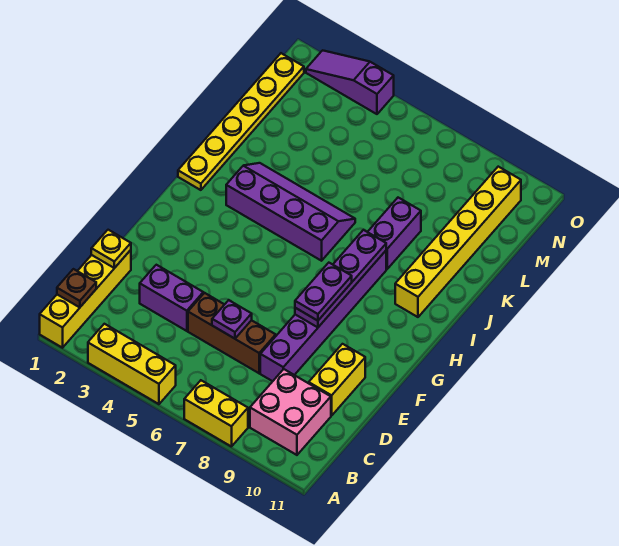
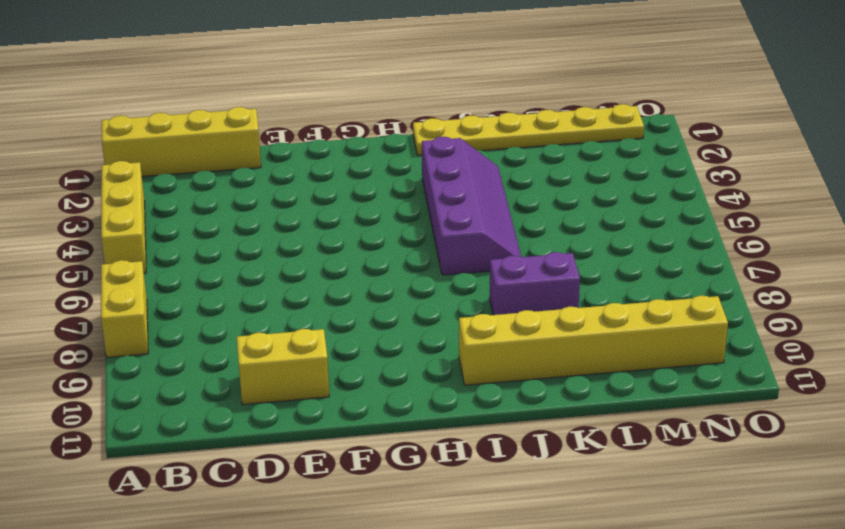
none -> pink brick B9:C10 level 1
none -> purple brick D3:D4 level 1
none -> brown brick D5:D7 level 1

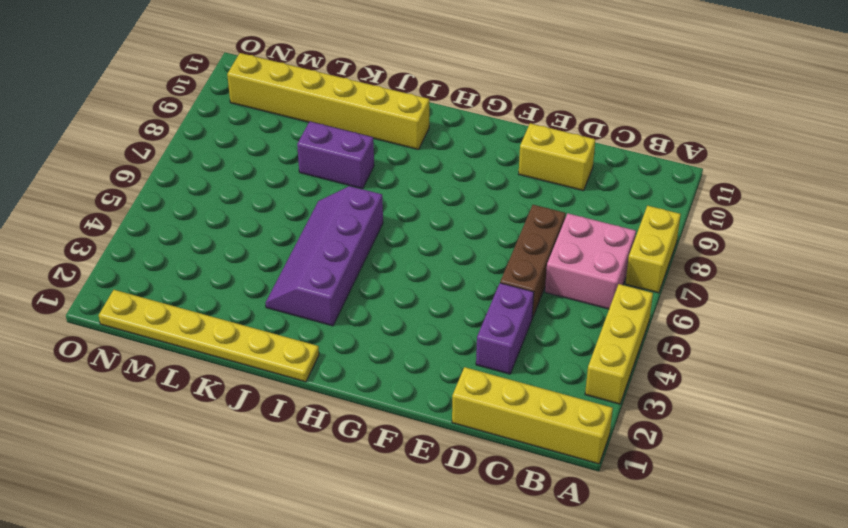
pink brick B6:C7 level 1 -> pink brick B9:C10 level 1
none -> purple brick D8:I8 level 1
none -> purple slope O2:O4 level 1 top 4
none -> brown plate B1 level 2

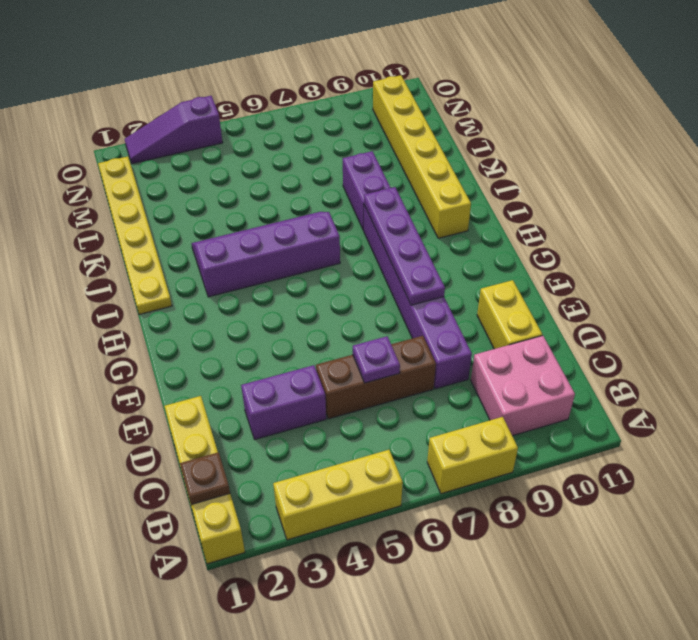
none -> yellow plate D1 level 2
none -> purple plate F8:G8 level 3

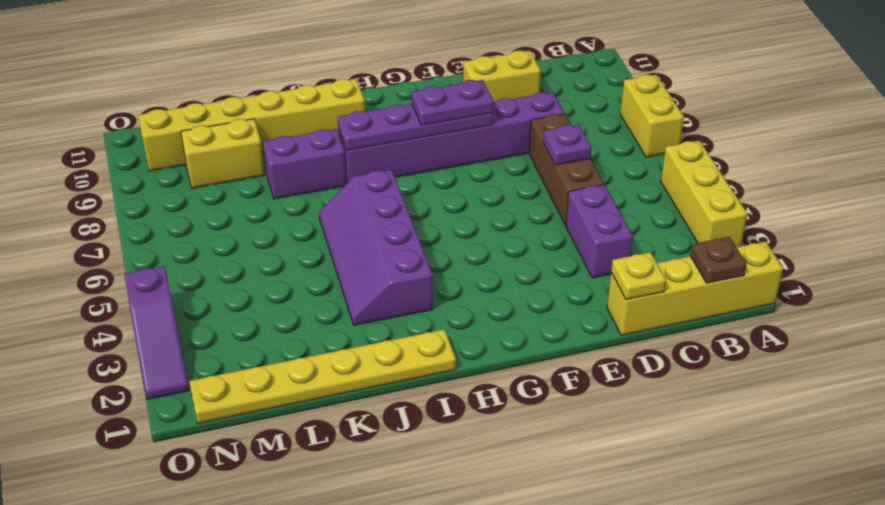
yellow brick L9:M9 level 1 -> none
none -> pink brick B9:C10 level 1

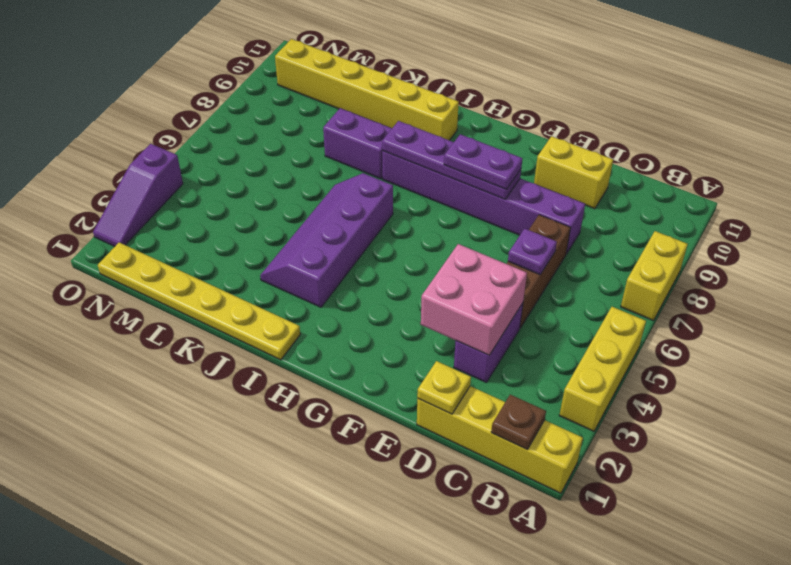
pink brick D3:E4 level 2 -> pink brick B9:C10 level 1

